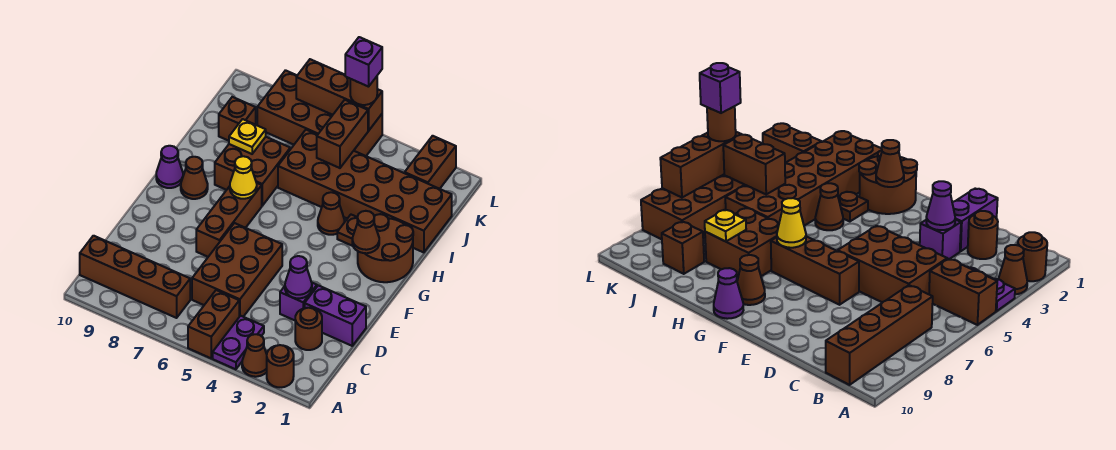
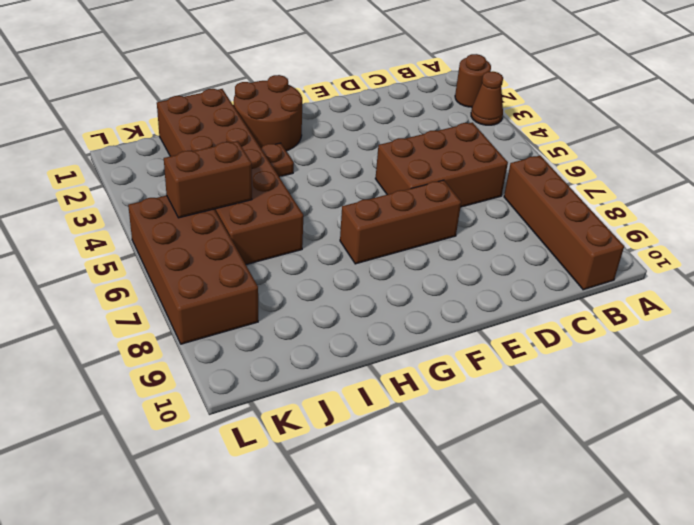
none -> purple plate A4:B4 level 1
none -> brown brick A5:B5 level 1
none -> brown round brick C2 level 1

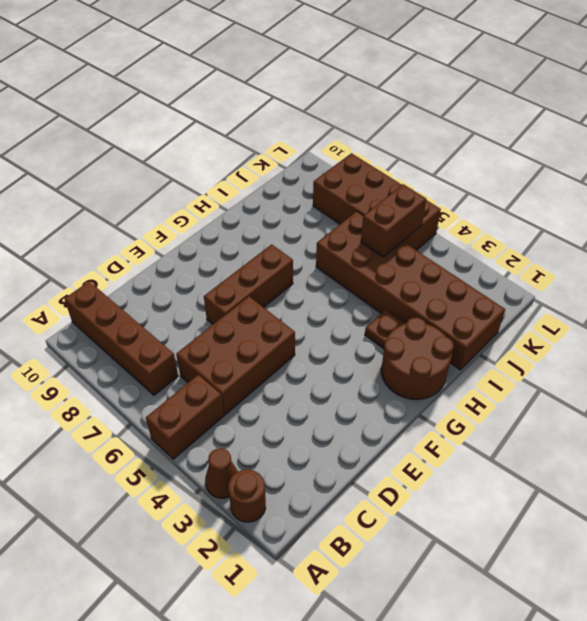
none -> purple plate A4:B4 level 1
none -> brown round brick C2 level 1
none -> purple brick D1:D2 level 1

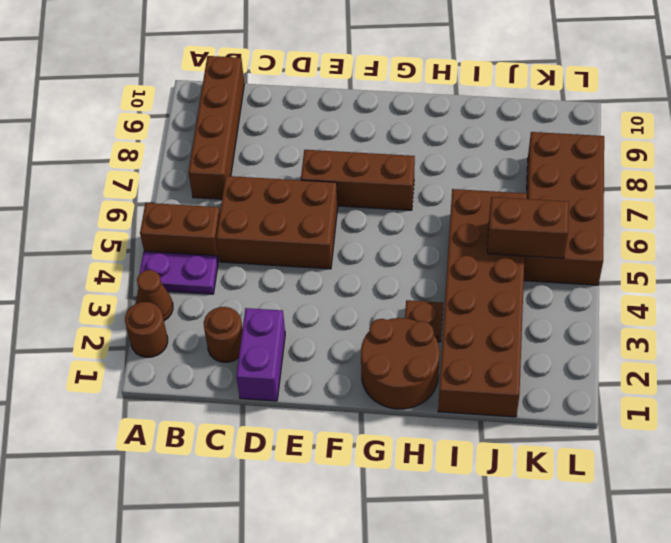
none -> purple brick D3 level 1
none -> brown cone G9 level 1
none -> purple cone G10 level 1

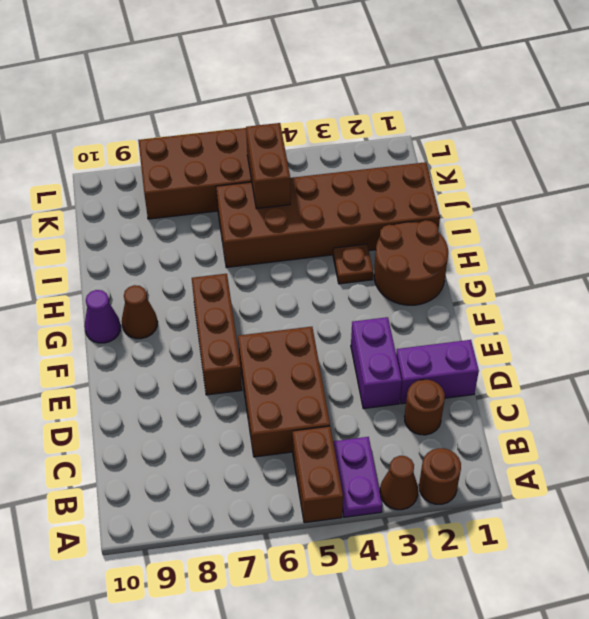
purple brick D3:E3 level 1 -> purple brick D3 level 1
none -> brown brick B7:B10 level 1
none -> brown cone H4 level 1
none -> brown brick H7:I8 level 1

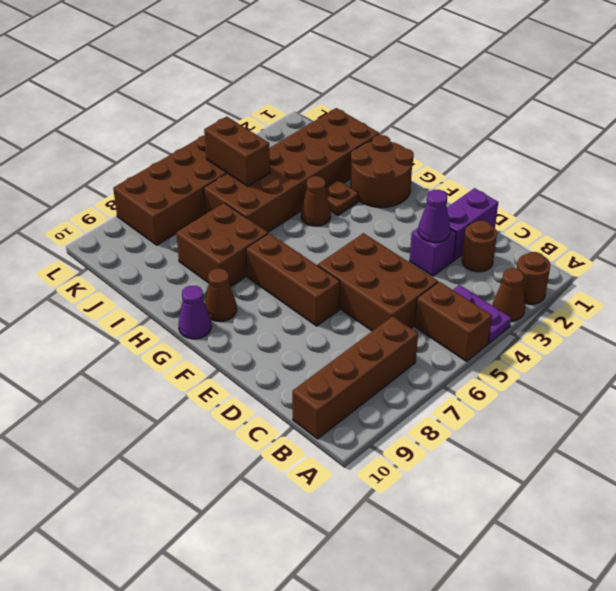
none -> brown brick J9 level 1
none -> brown brick K2:L2 level 1
none -> brown cone G2 level 2

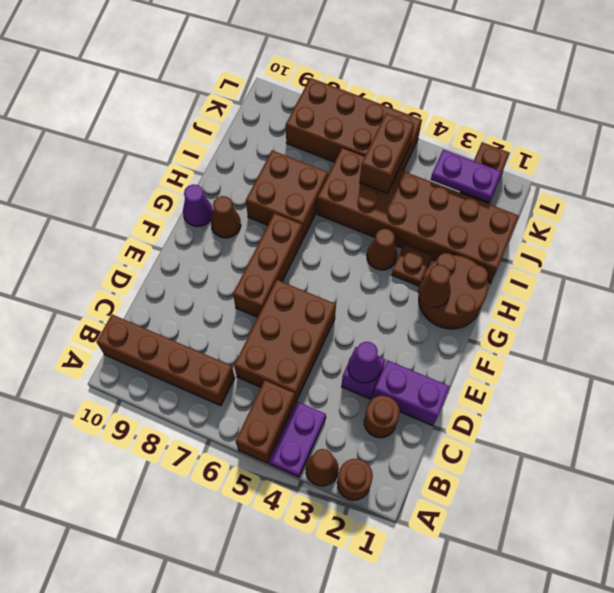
purple plate K2:K3 level 2 -> none
none -> brown brick J9 level 1
none -> yellow cone G7 level 2
none -> yellow plate I8 level 2

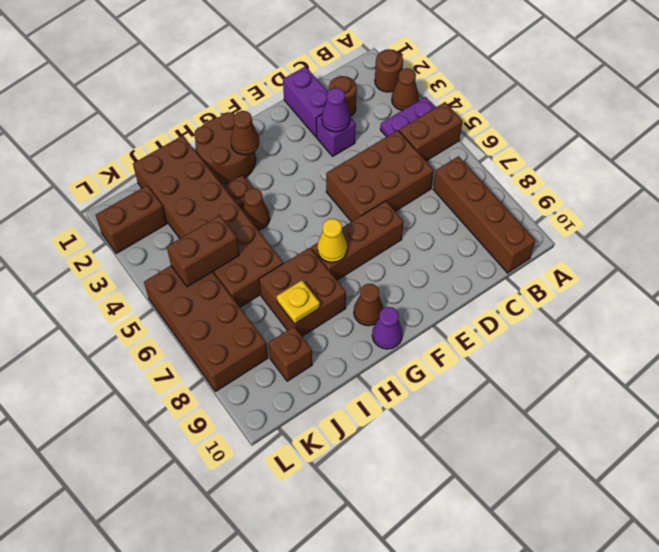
none -> brown brick L5:L7 level 2
none -> brown round brick L5 level 3
none -> purple brick L5 level 4

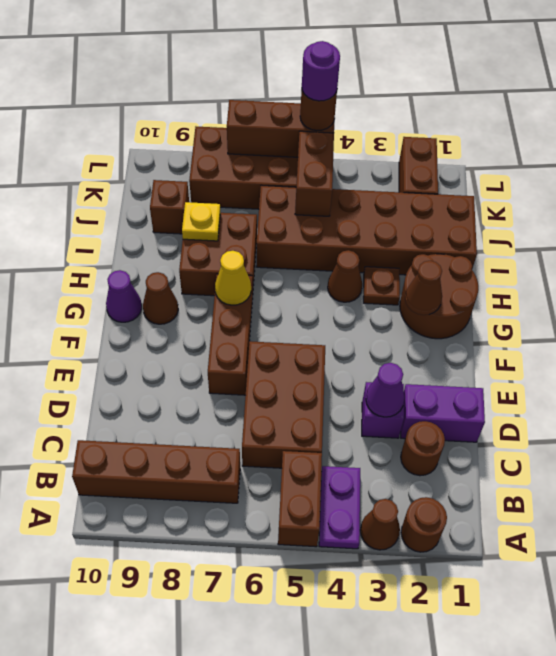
purple round brick L5 level 4 -> purple brick L5 level 4

